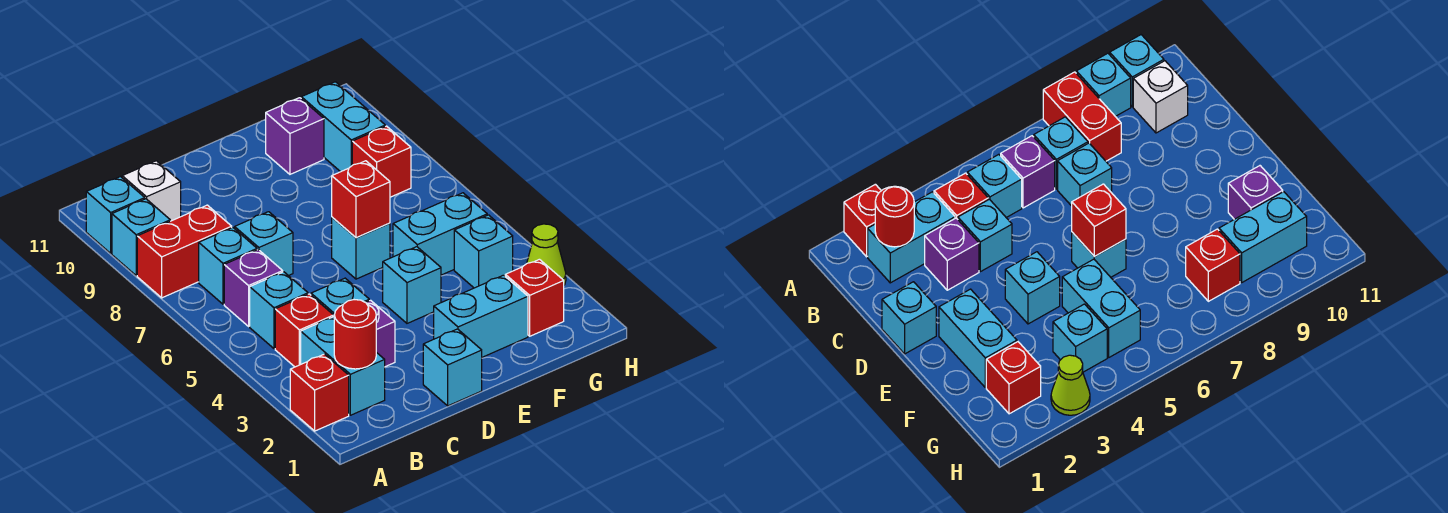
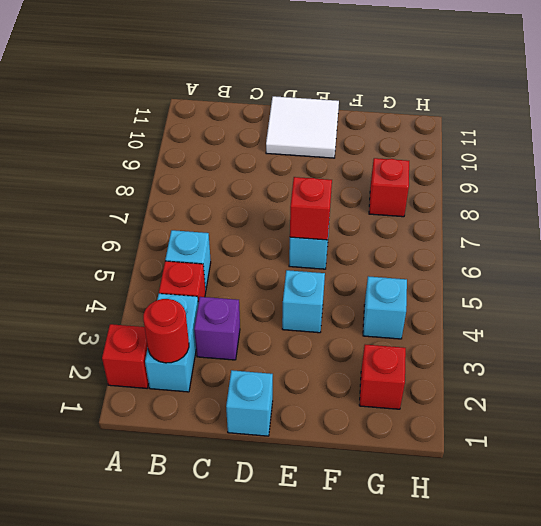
white tile D10:E11 level 1 -> none
none -> red brick A8:B8 level 1
none -> cyan brick A9 level 1
none -> cyan brick A10 level 1

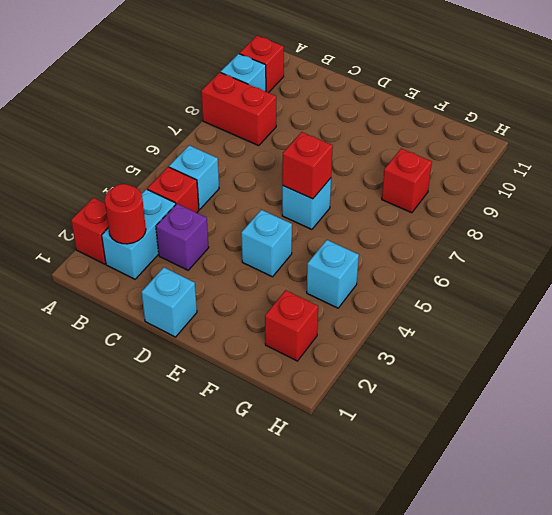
red brick A10 level 1 -> cyan brick A10 level 1
none -> purple brick B6 level 1
none -> cyan brick B7 level 1
none -> white brick B10 level 1

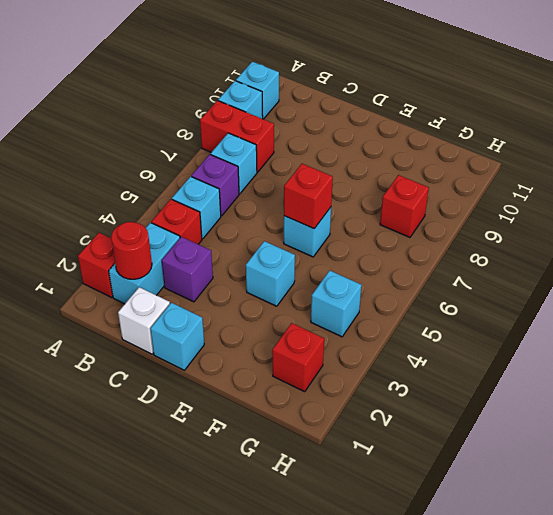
white brick C1 level 1 -> white brick B10 level 1
none -> cyan brick C4 level 1
none -> cyan brick C7 level 1
none -> cyan brick E2:F2 level 1

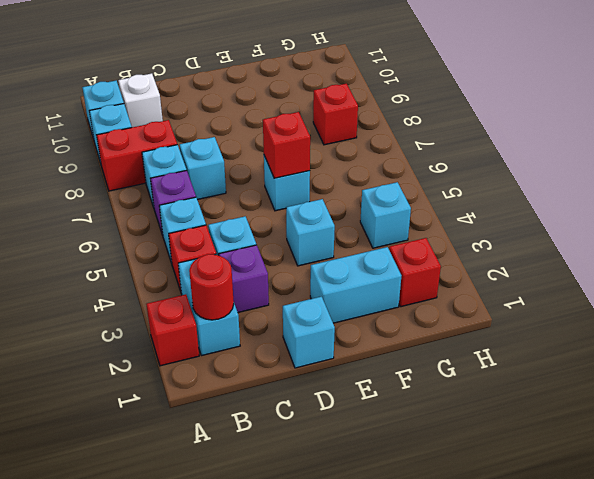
none -> cyan brick F5:G5 level 1
none -> purple brick F10 level 1
none -> cyan brick G9:G10 level 1

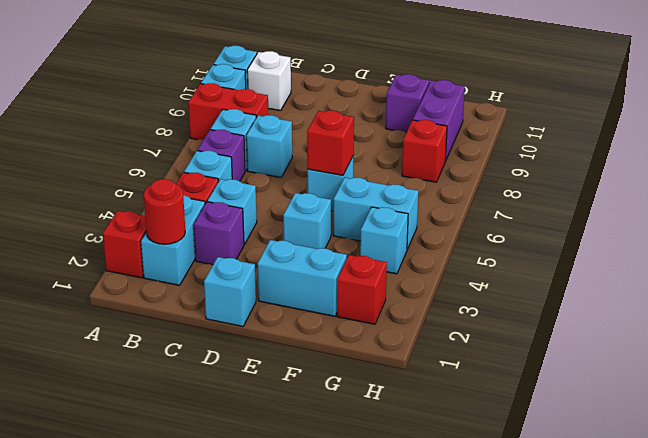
purple brick G9:G10 level 1 -> cyan brick G9:G10 level 1
none -> lime cone H3 level 1

